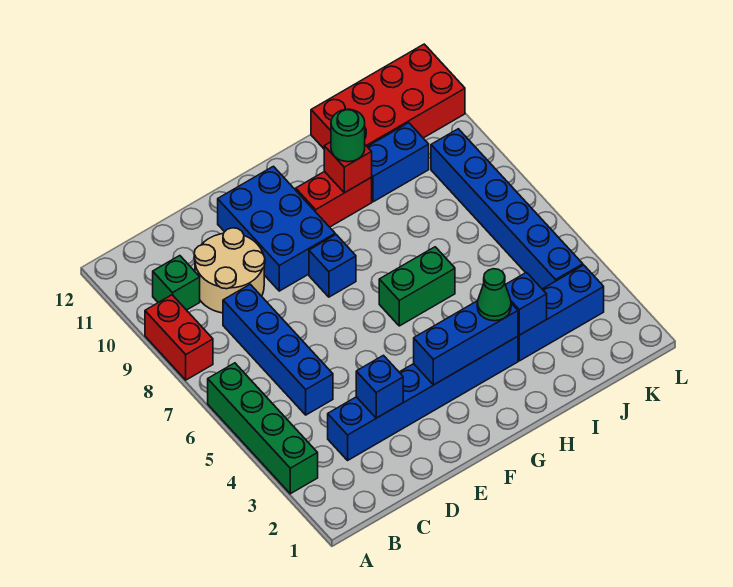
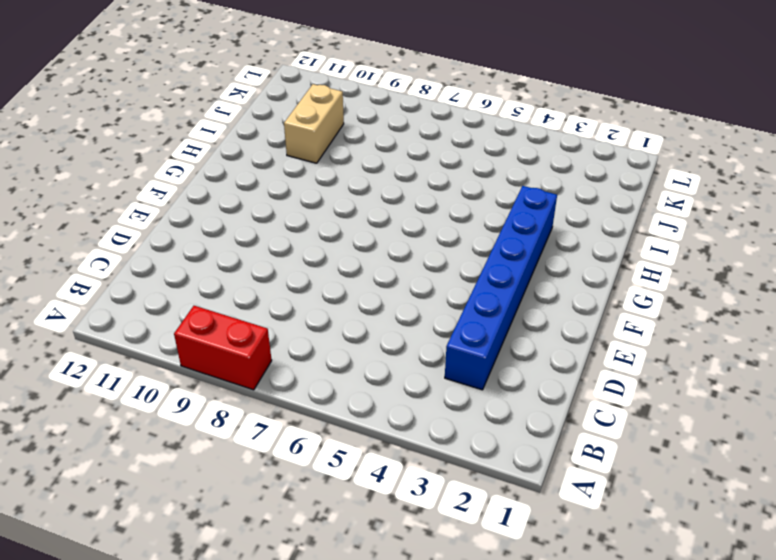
tan brick I10:J10 level 1 -> blue brick I10:J10 level 1
none -> green brick A3:A6 level 1
none -> green brick B10 level 1
none -> blue brick C5:C8 level 1

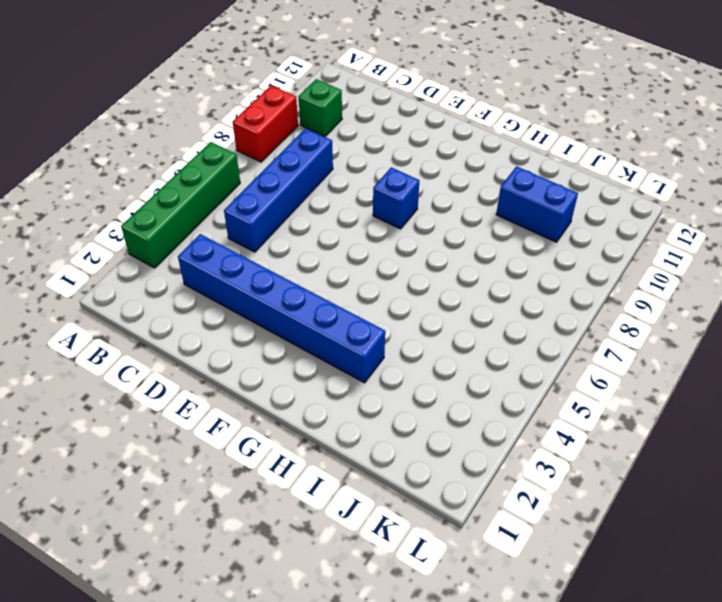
none -> tan round brick C9:D10 level 1
none -> blue brick E9:F11 level 1
none -> green brick G6:H6 level 1

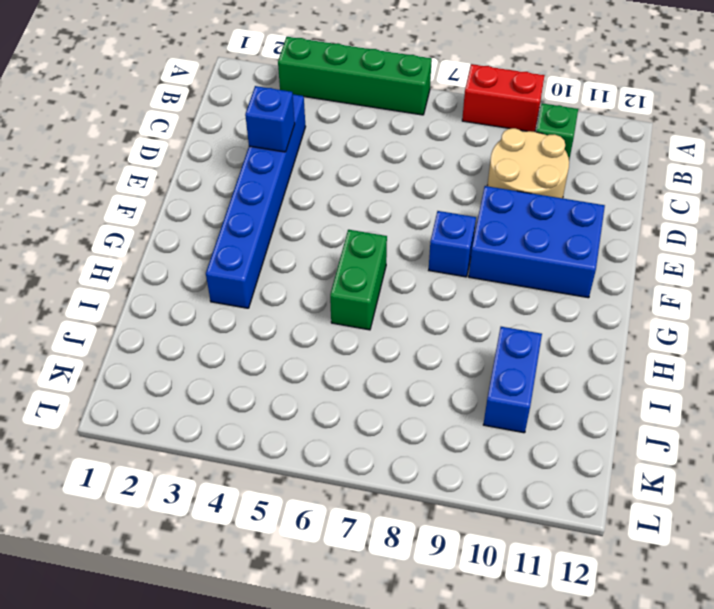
none -> blue brick C5:C8 level 1
none -> red brick G10:H10 level 1
none -> blue brick I3:K3 level 1

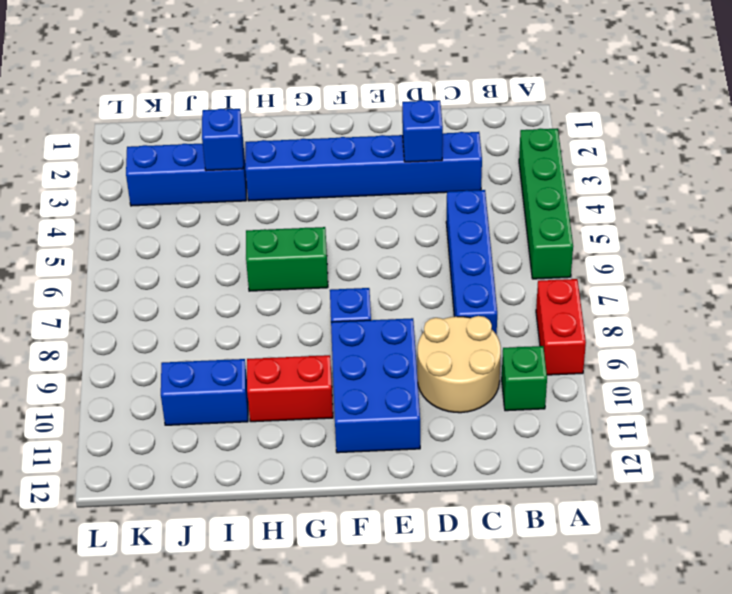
none -> red brick I11:L12 level 1
none -> blue brick K4:K9 level 1
none -> blue brick F3:H3 level 2

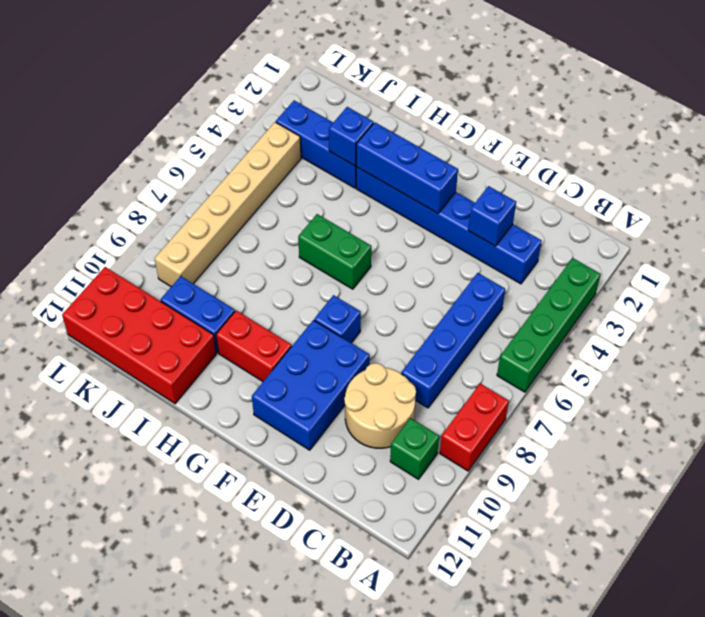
tan brick K4:K9 level 1 -> blue brick K4:K9 level 1
none -> red brick H10 level 2
none -> green cone H3 level 3
none -> green round brick H10 level 3

